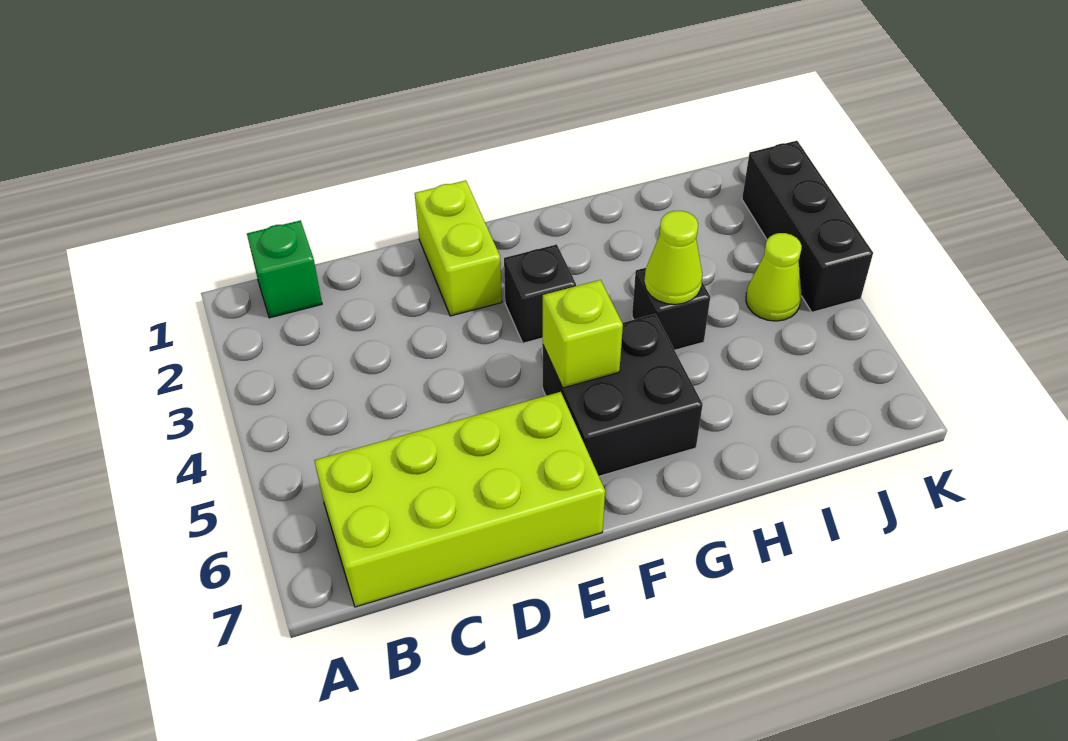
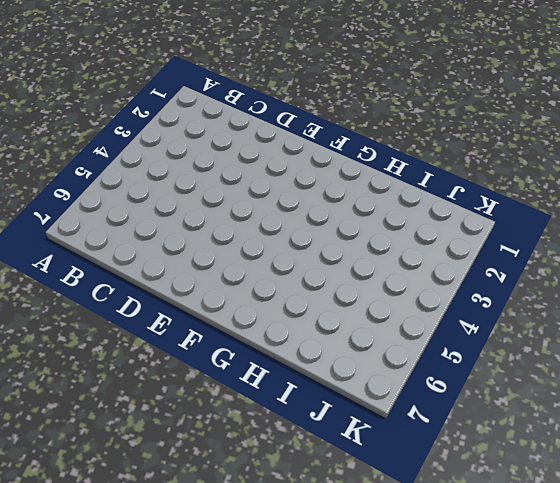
none -> green brick B1 level 1
none -> lime brick B6:E7 level 1

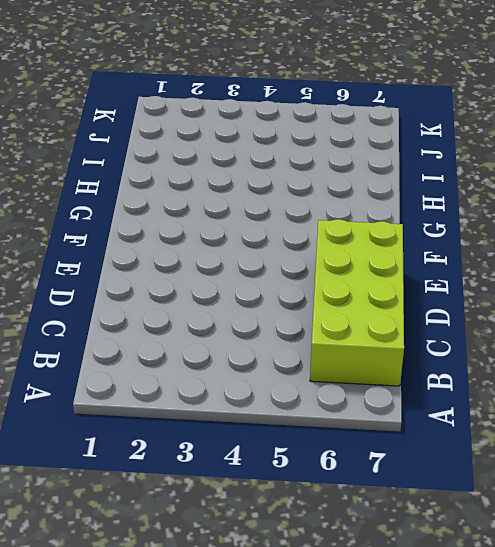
none -> green brick B1 level 1
none -> lime brick E1:E2 level 1

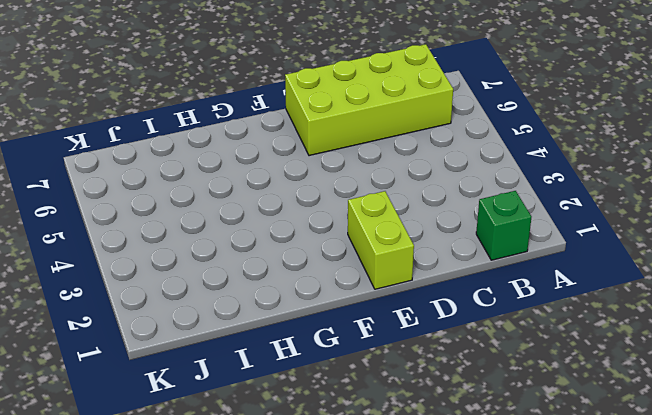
none -> black brick F3 level 1
none -> black brick F5:G6 level 1

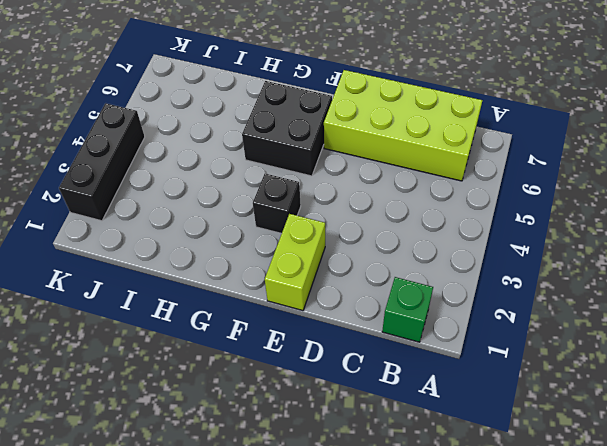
none -> black brick H4 level 1
none -> lime cone J4 level 1

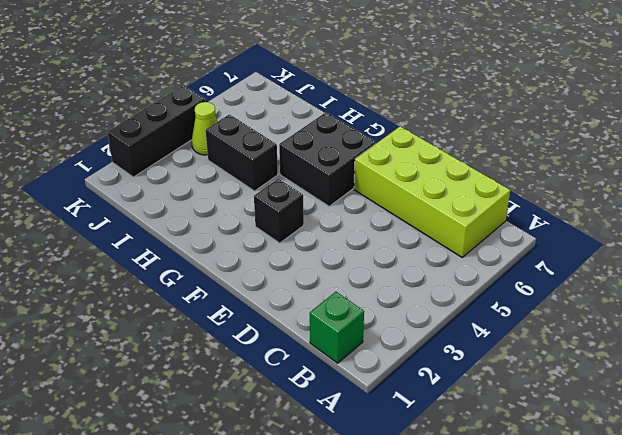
black brick H4:I4 level 1 -> black brick H4 level 1
none -> lime brick E1:E2 level 1
none -> lime brick F5 level 2

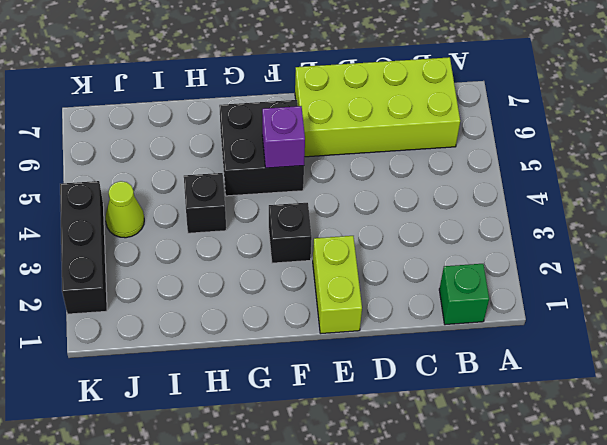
purple brick F5 level 2 -> lime brick F5 level 2
none -> lime cone H4 level 2

